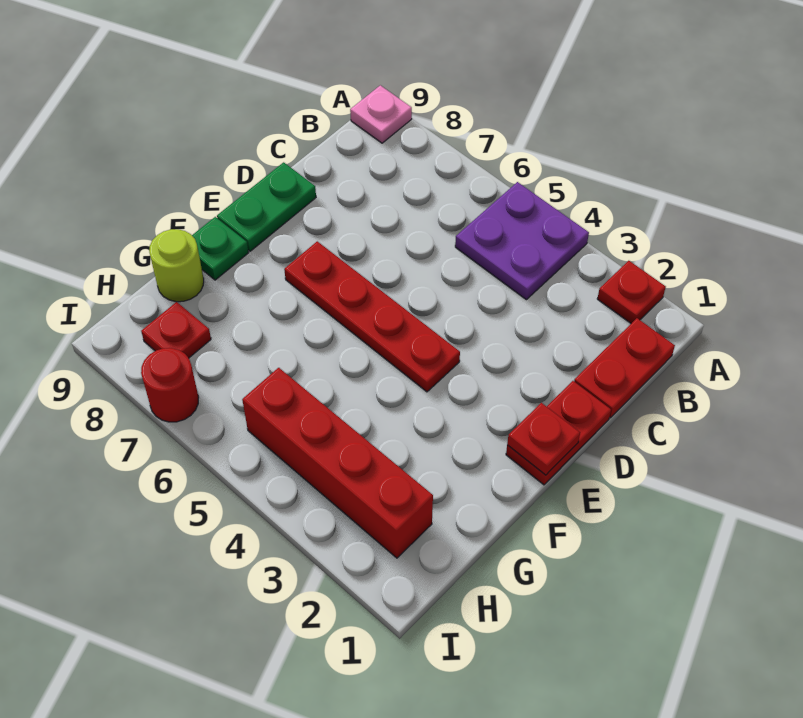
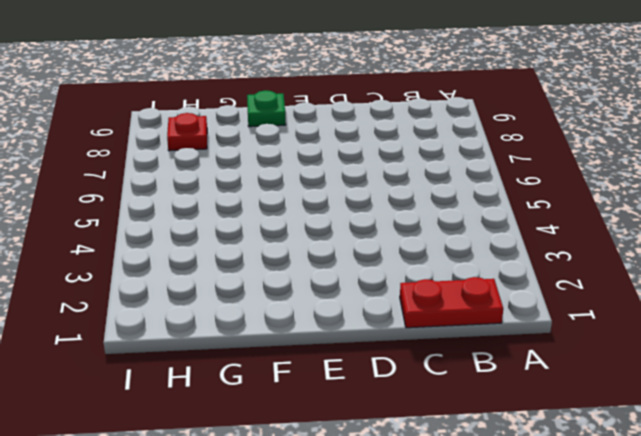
none -> red plate A2 level 1
none -> purple plate A4:B5 level 1
none -> pink plate A9 level 1

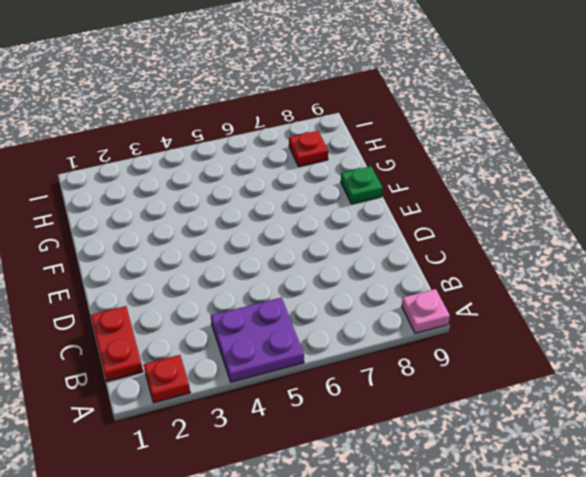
none -> red plate D1:E1 level 1
none -> green plate D9:E9 level 1
none -> red plate E4:E7 level 1

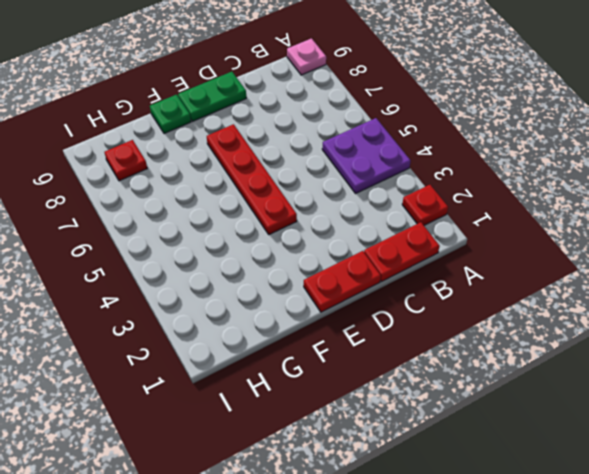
none -> lime round brick G9 level 1
none -> red brick H2:H5 level 1
none -> red round brick I7 level 1

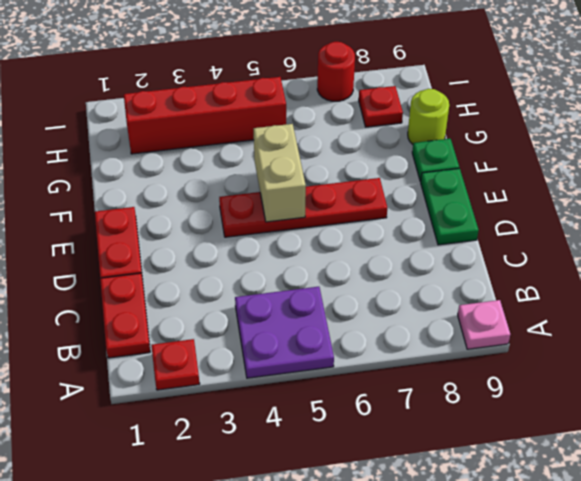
tan brick E5:F5 level 2 -> none
none -> red plate E1 level 2

